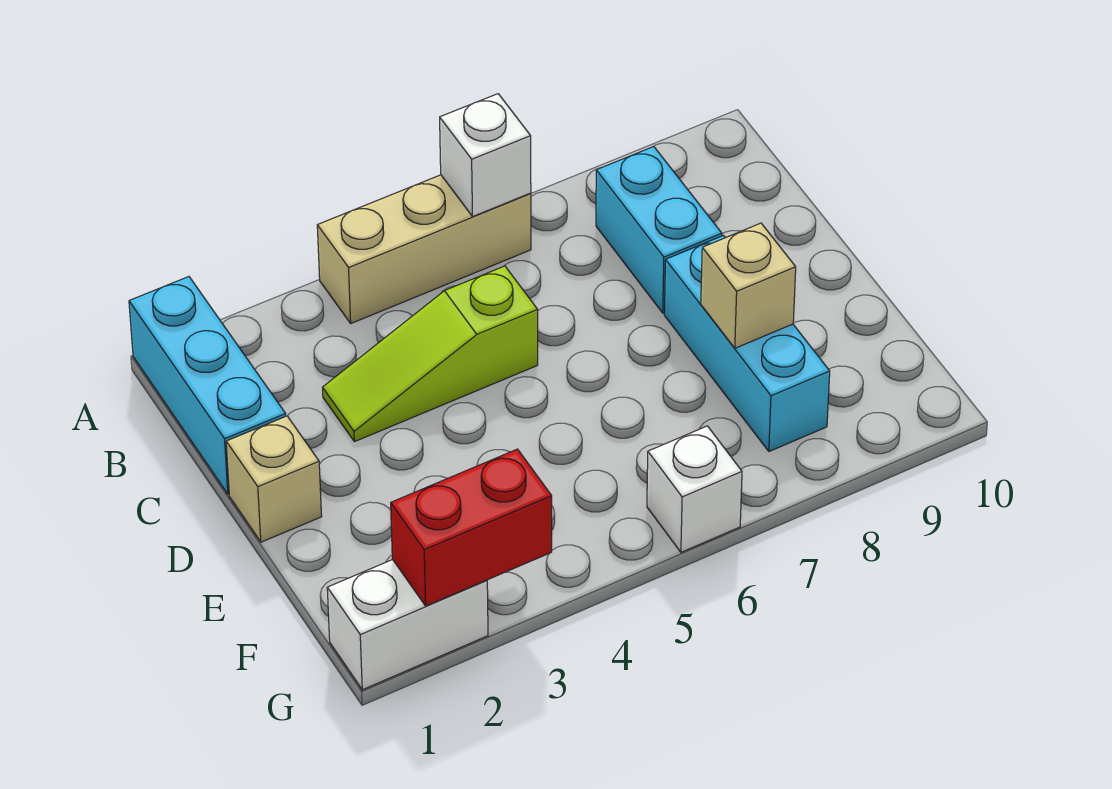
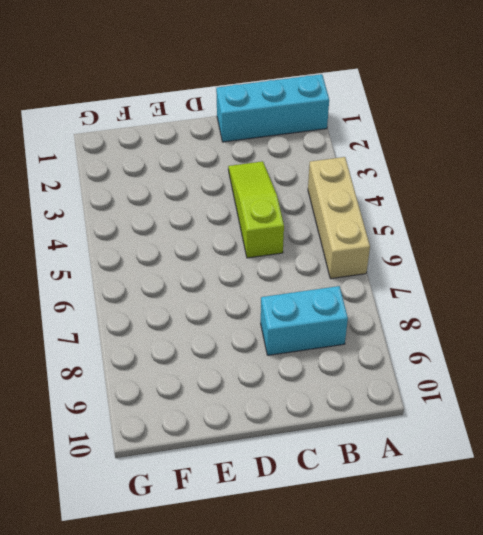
none -> tan brick D1 level 1
none -> cyan brick D8:F8 level 1

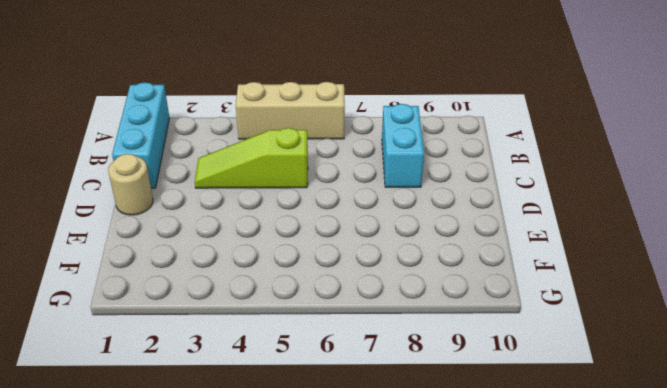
tan round brick D1 level 1 -> tan brick D1 level 1
none -> cyan brick D8:F8 level 1
none -> white brick G1:G2 level 1

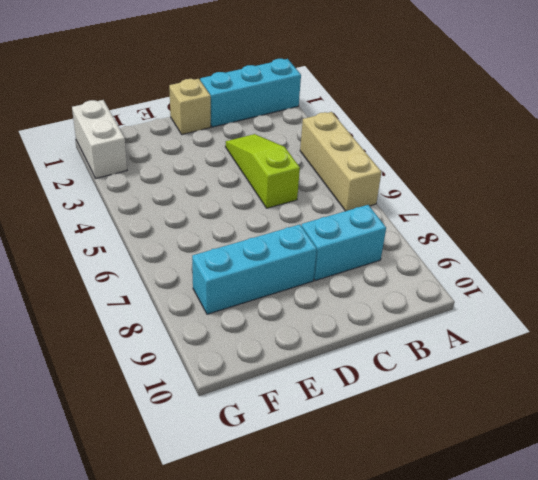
none -> white brick G6 level 1
none -> white brick A6 level 2

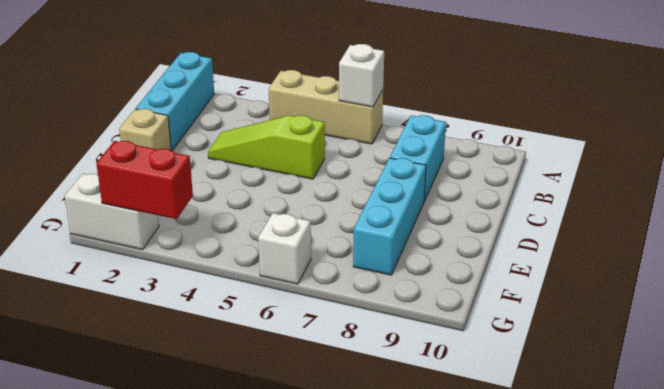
none -> tan brick E8 level 2

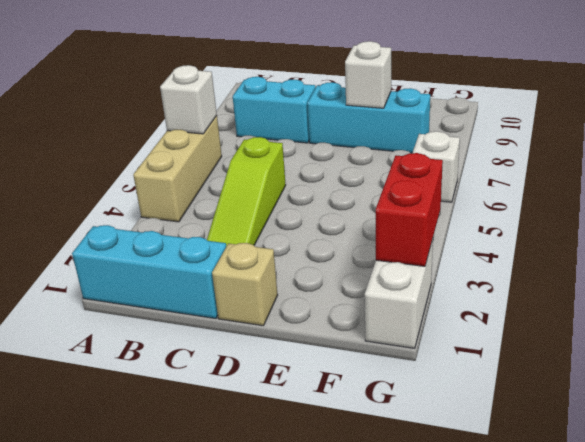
white brick E8 level 2 -> tan brick E8 level 2

